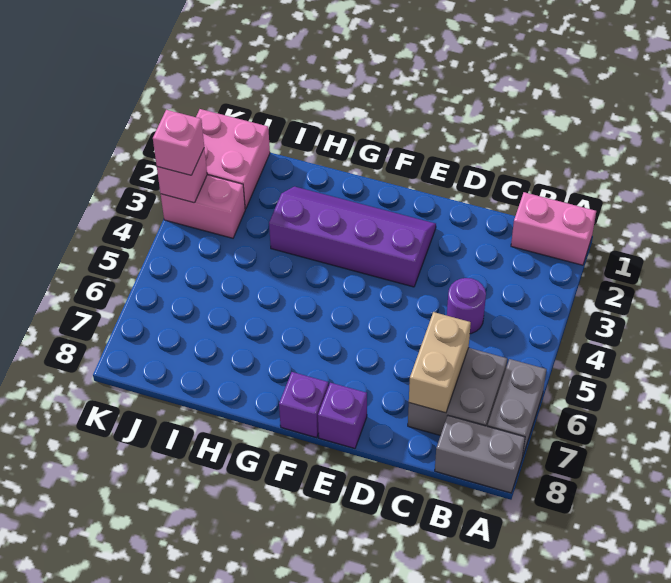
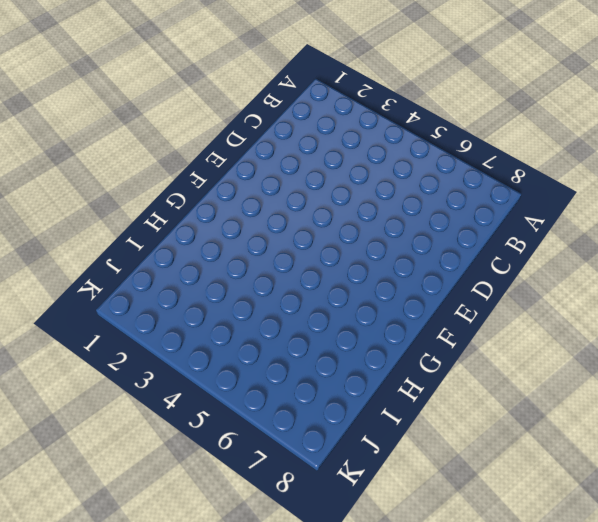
none -> pink brick A1:B1 level 1
none -> grey brick A6:A7 level 1
none -> grey brick A8:B8 level 1

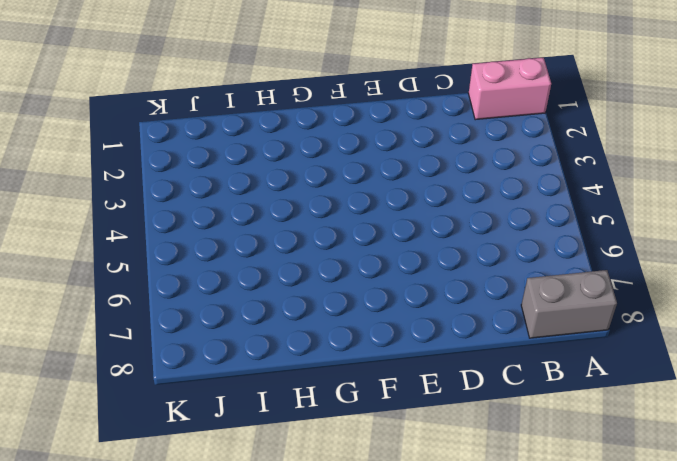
none -> grey brick A6:A7 level 1
none -> grey brick B6:C7 level 1
none -> purple round brick C4 level 1

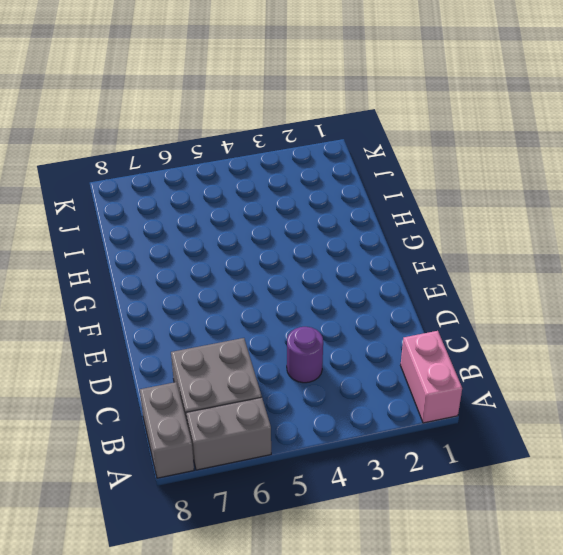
none -> purple slope E2:H3 level 1 top 3
none -> purple brick E8 level 1
none -> purple brick F8 level 1

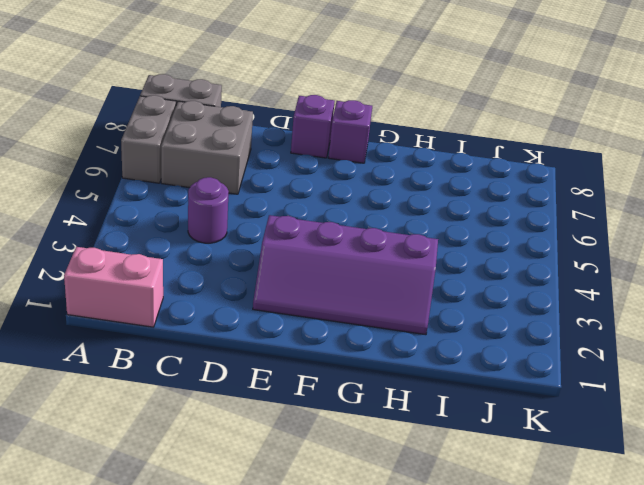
none -> pink brick J1:K2 level 1
none -> pink brick J3:K3 level 1
none -> tan brick C6:C7 level 2

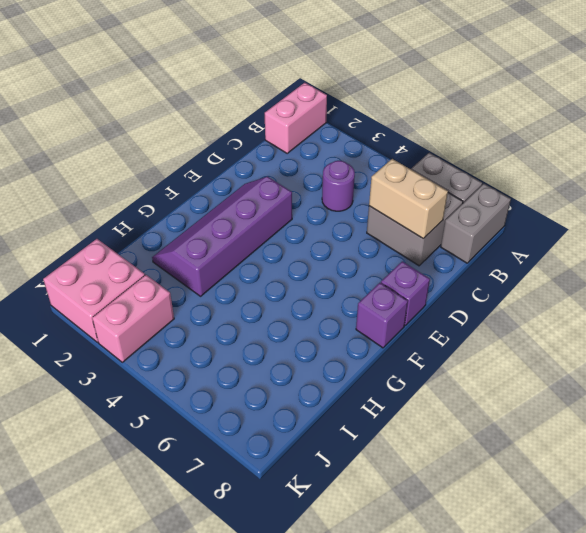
none -> pink brick K3 level 2
none -> pink brick K3 level 3

